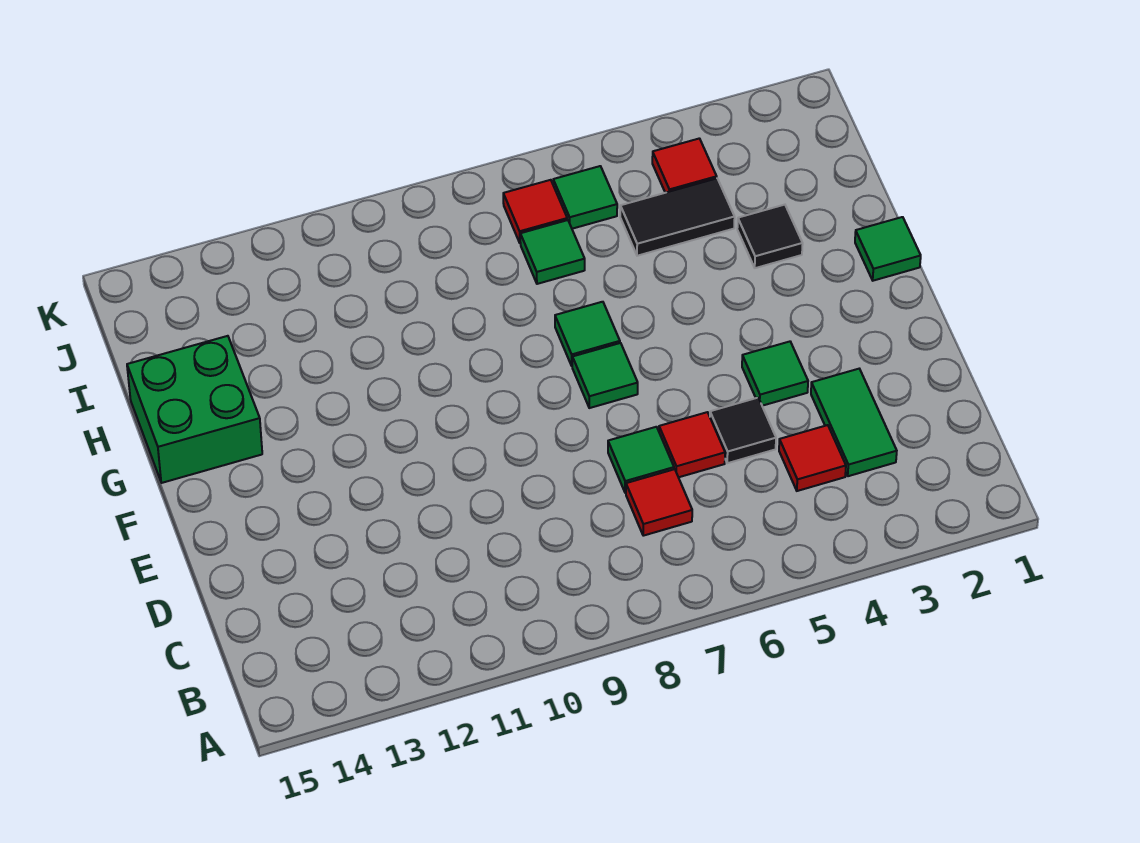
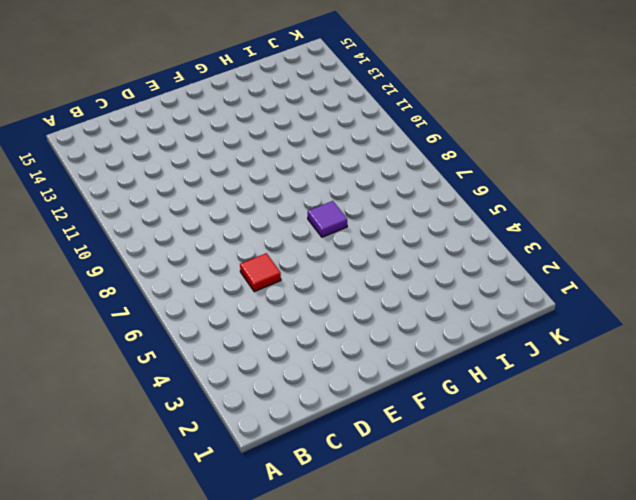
purple tile G7 level 1 -> green tile G7 level 1
none -> green tile C3:D3 level 1
none -> red tile C4 level 1
none -> red tile C7 level 1

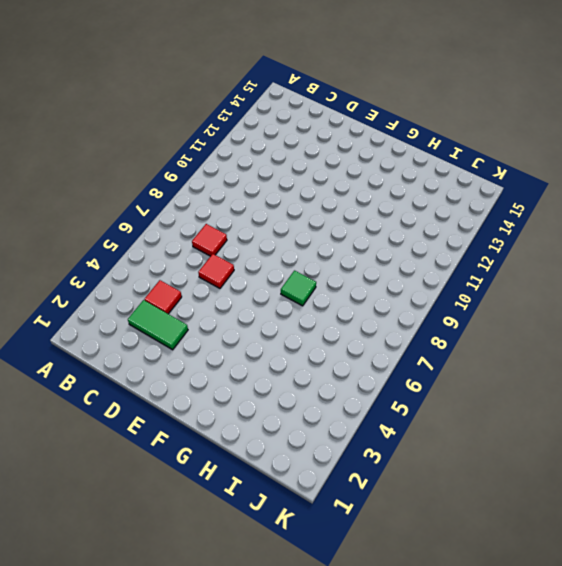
none -> black tile D5 level 1
none -> green tile D7 level 1
none -> green tile E4 level 1

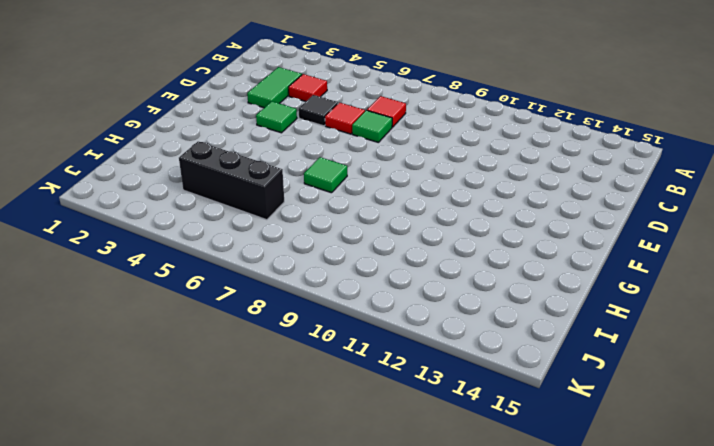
black brick I4:I6 level 1 -> black tile I4:I5 level 1
none -> green tile F7 level 1
none -> green tile G1 level 1
none -> green brick G14:H15 level 1

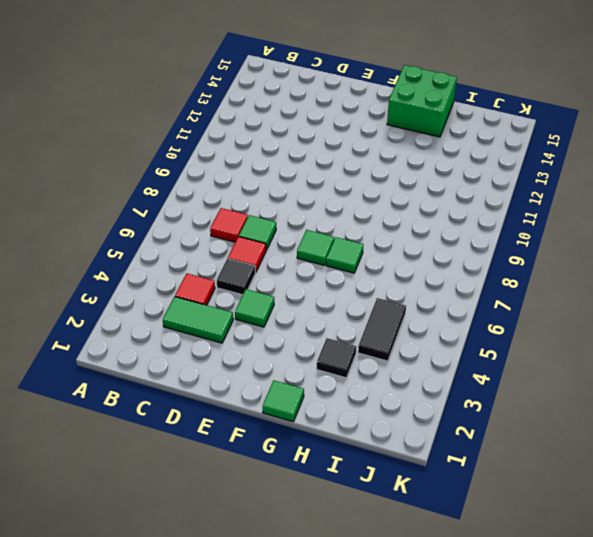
none -> green tile I7 level 1
none -> red tile J4 level 1
none -> green tile J6 level 1

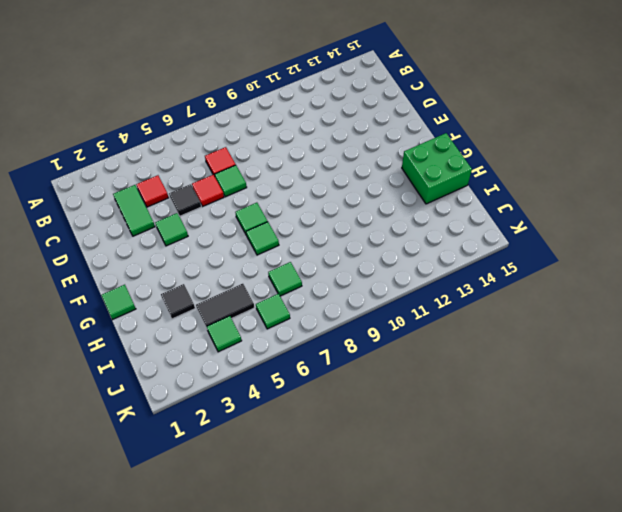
green tile J4 level 1 -> red tile J4 level 1
none -> red tile J7 level 1

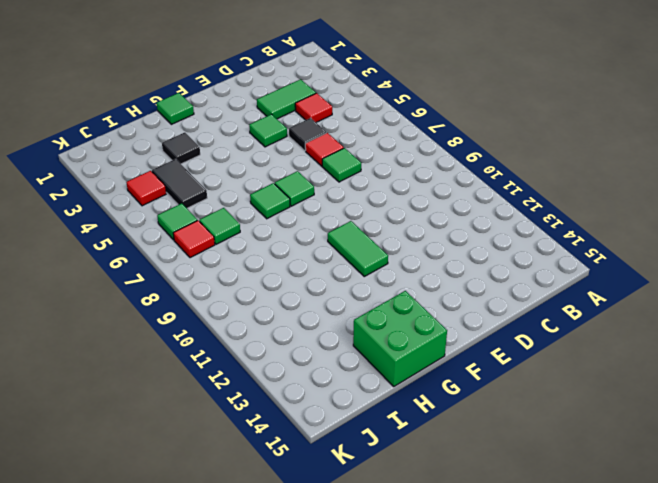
green tile F10:F11 level 1 -> none
none -> red tile C7 level 1

